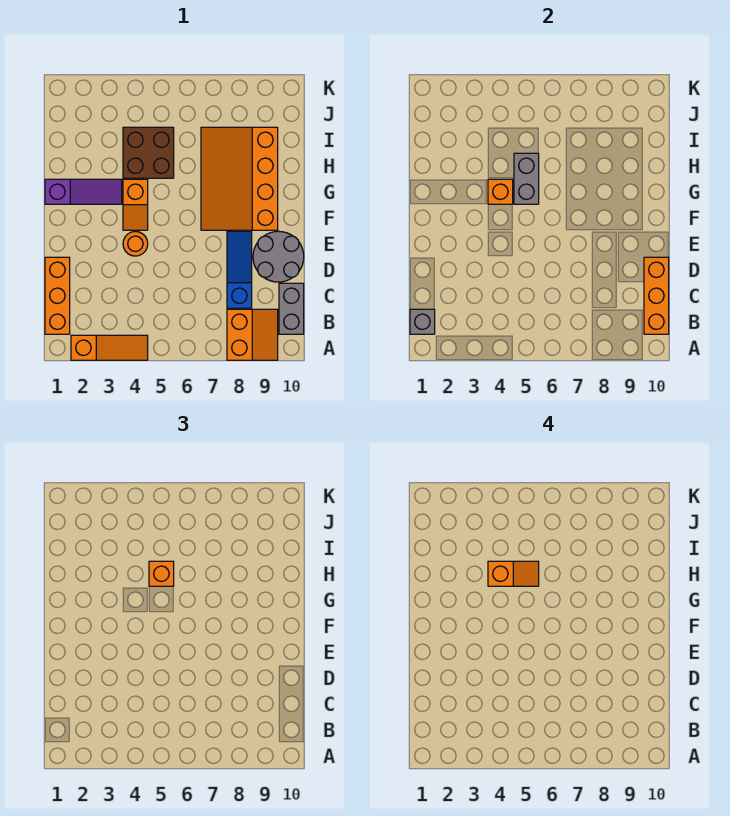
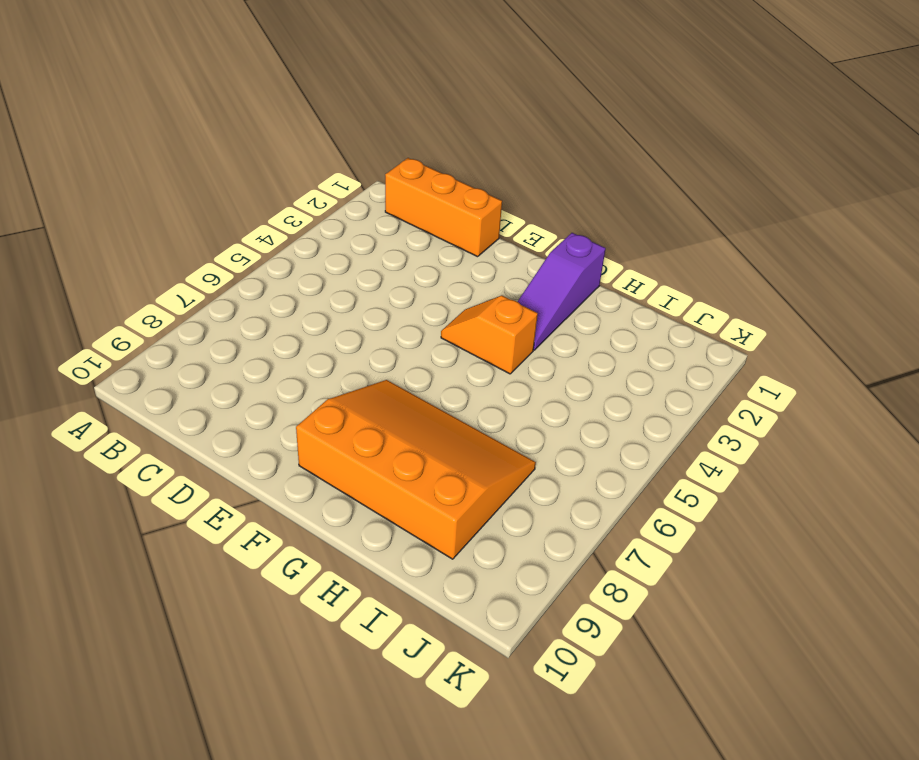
none -> orange slope A2:A4 level 1 top 2
none -> orange slope A8:B9 level 1 top 8
none -> grey brick B10:C10 level 1

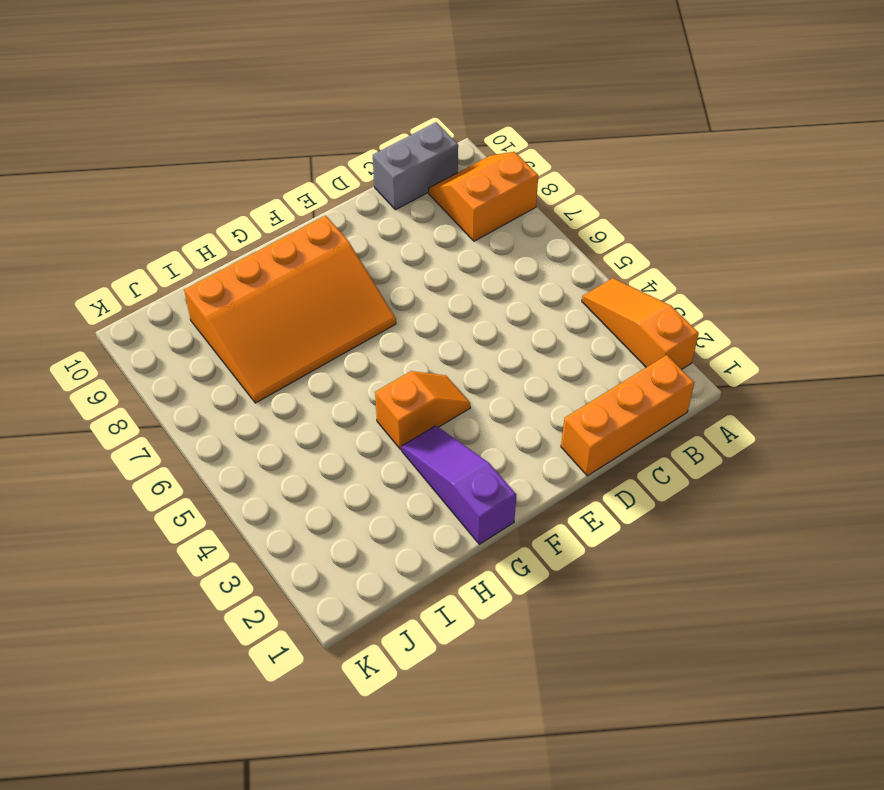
none -> blue slope C8:E8 level 1 top C
none -> grey round brick D9:E10 level 1
none -> orange round brick E4 level 1

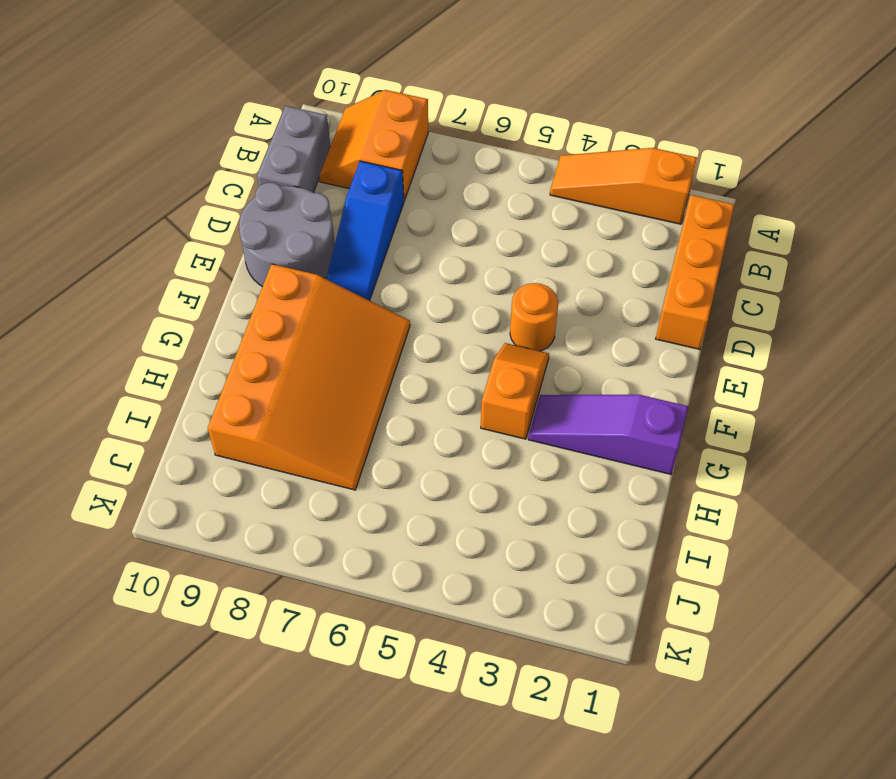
none -> brown brick H4:I5 level 1
none -> grey brick B1 level 2
none -> orange brick B10:D10 level 2

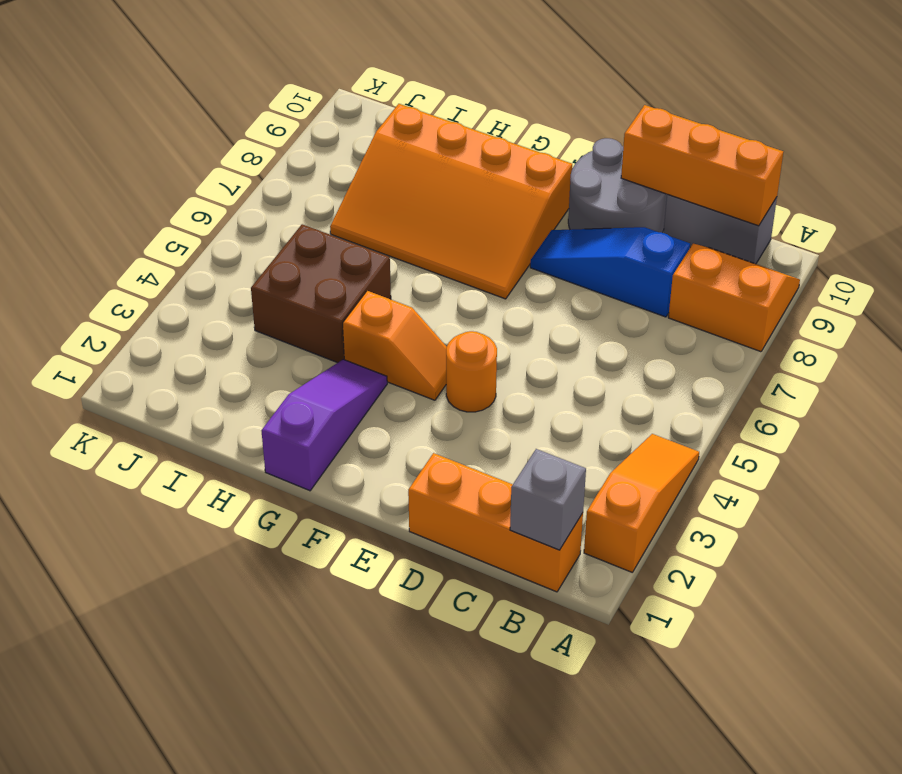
none -> orange brick G4 level 2
none -> grey brick G5:H5 level 2
none -> orange brick H5 level 3

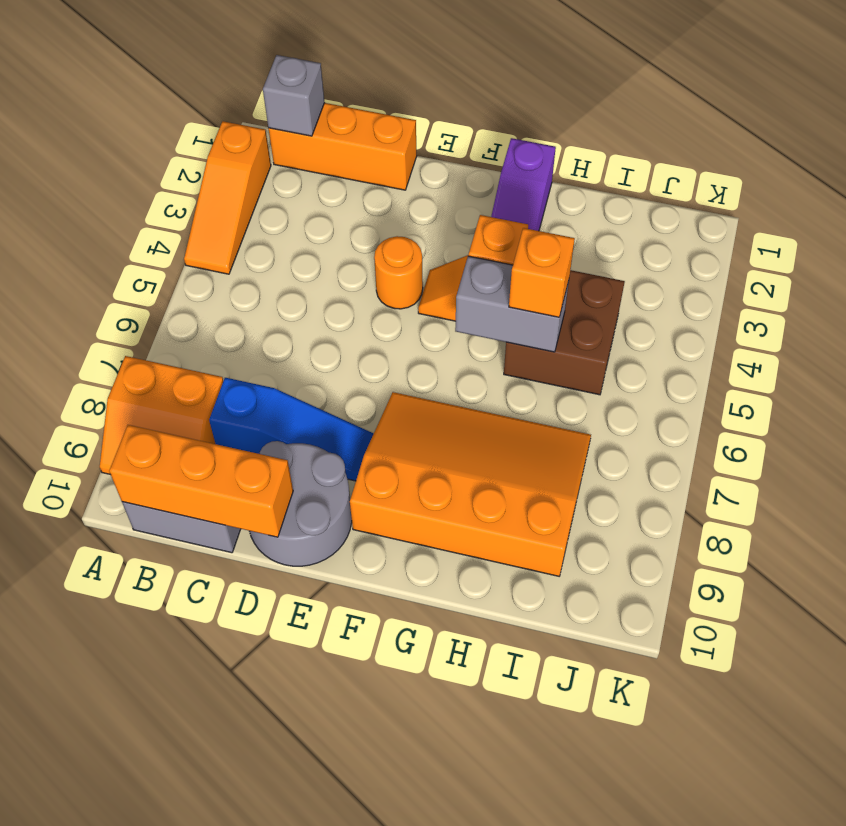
none -> orange slope H4:H5 level 4 top 4

